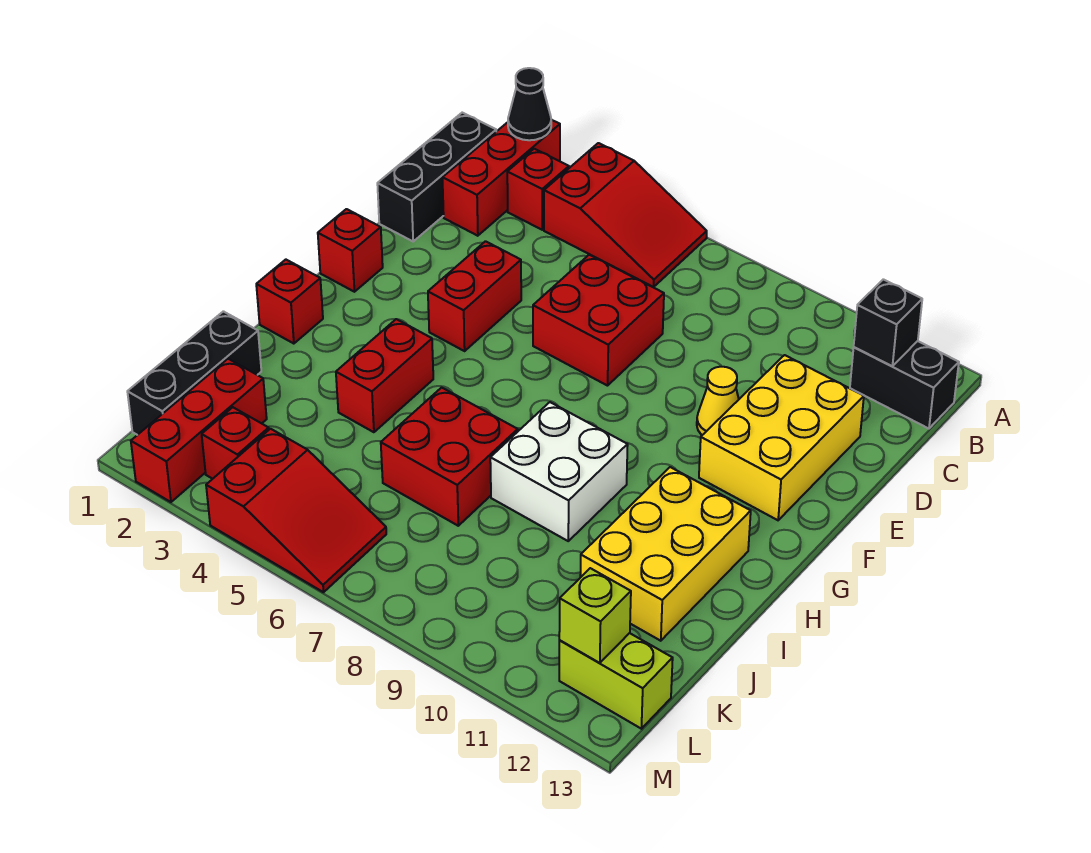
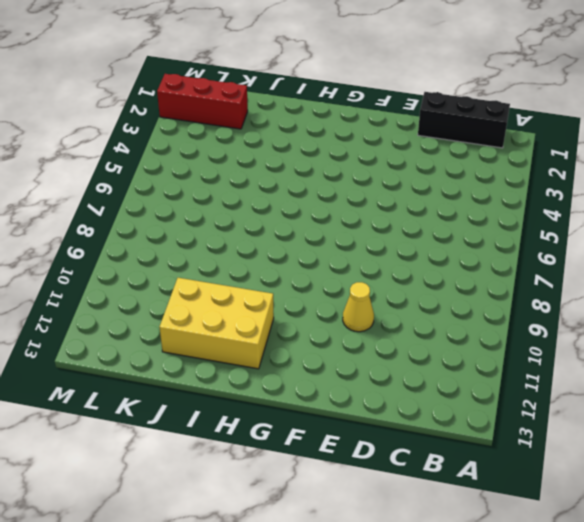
none -> red brick A2:C2 level 1
none -> red slope A4:B6 level 1 top 4
none -> red brick B3 level 1

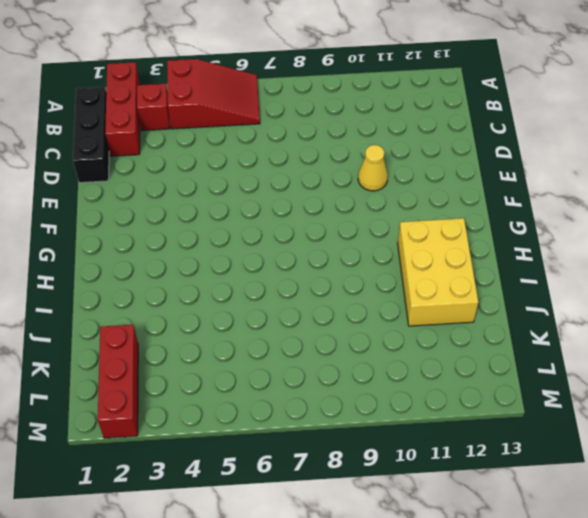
none -> black brick B12:B13 level 1
none -> red brick D6:E7 level 1
none -> yellow brick D11:F12 level 1

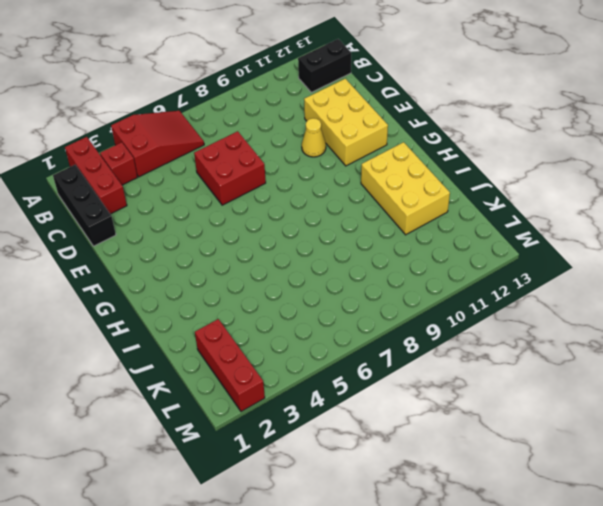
none -> red brick E4:F4 level 1
none -> red brick F1 level 1
none -> red brick H1 level 1

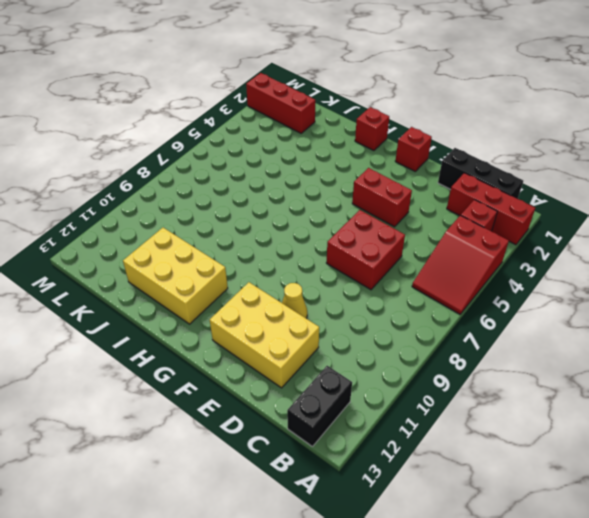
none -> red brick H4:I4 level 1
none -> white brick H8:I9 level 1
none -> red brick I6:J7 level 1

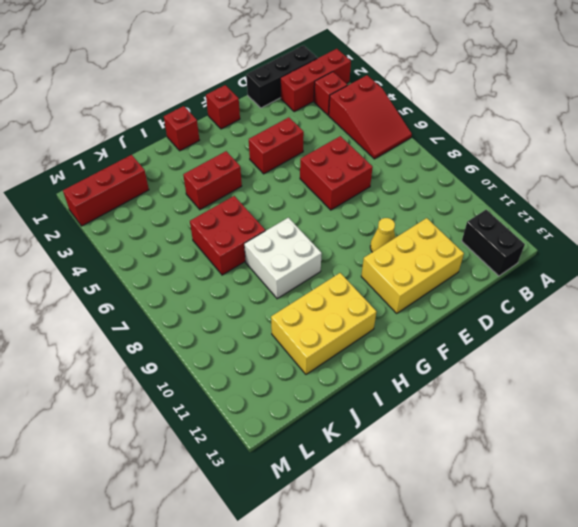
none -> black brick J1:L1 level 1
none -> red brick L3 level 1
none -> red slope L4:M6 level 1 top 4

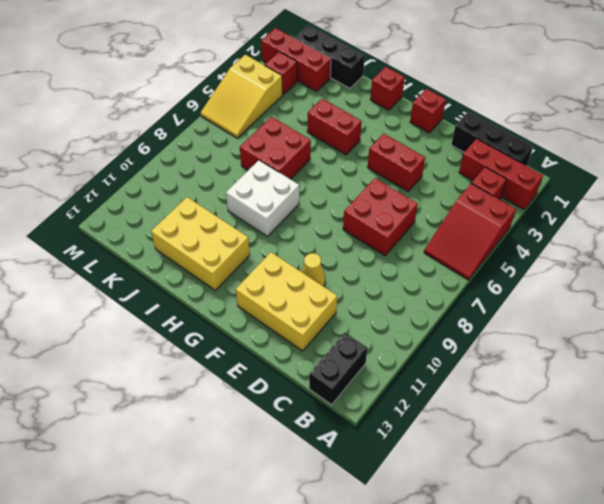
yellow slope L4:M6 level 1 top 4 -> red slope L4:M6 level 1 top 4
none -> lime brick L12:L13 level 1
none -> black cone A2 level 2
none -> black brick B12 level 2

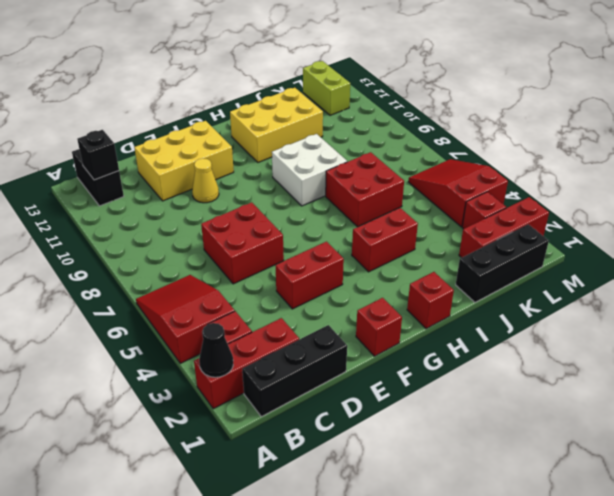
none -> lime brick L12 level 2

